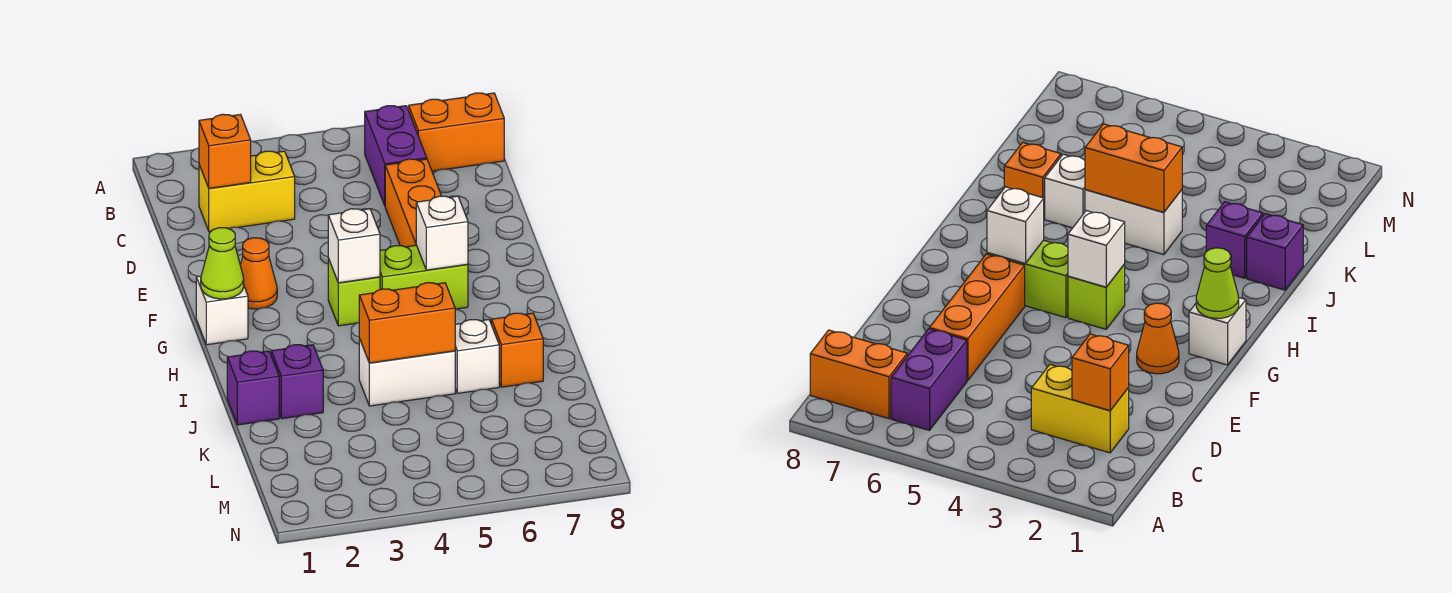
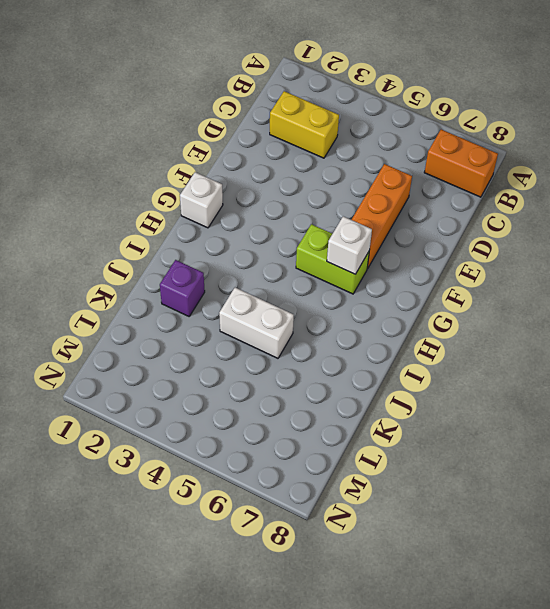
none -> purple brick B6:C6 level 1
none -> orange cone F2 level 1
none -> lime brick G4 level 1

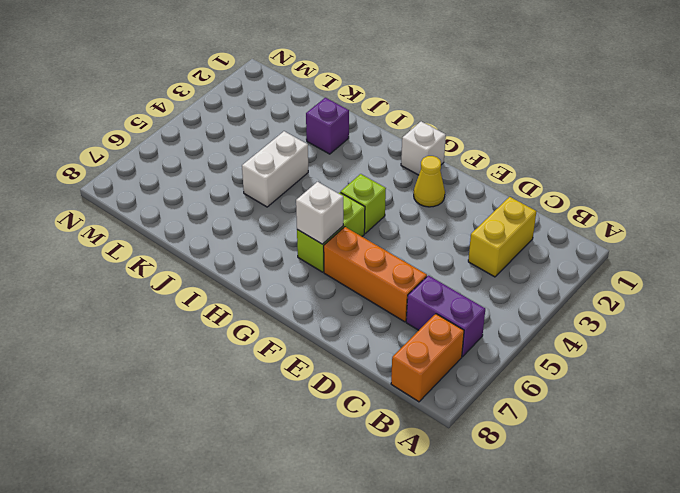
yellow cone F2 level 1 -> orange cone F2 level 1
none -> purple brick J1 level 1
none -> white brick J6 level 1
none -> orange brick J7 level 1

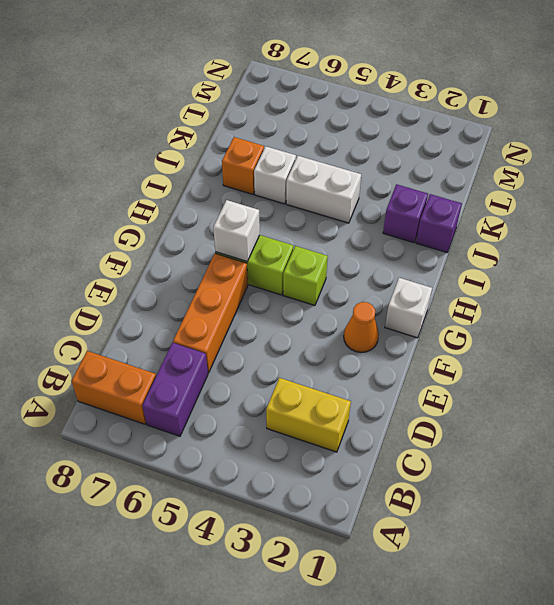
none -> orange brick C2 level 2
none -> lime cone G1 level 2
none -> white brick G4 level 2

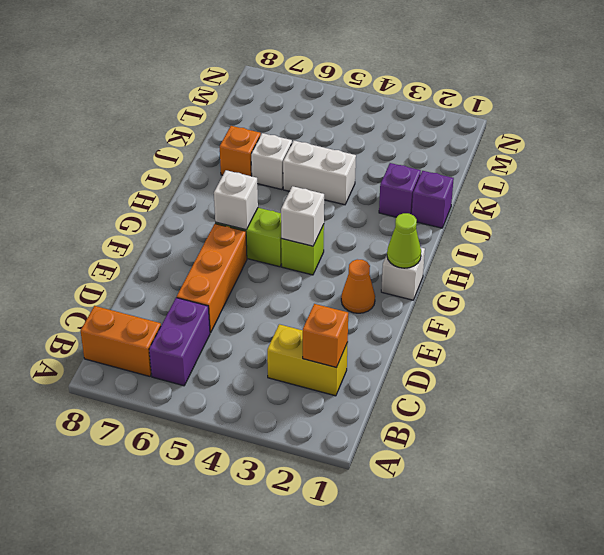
none -> orange brick J4:J5 level 2

